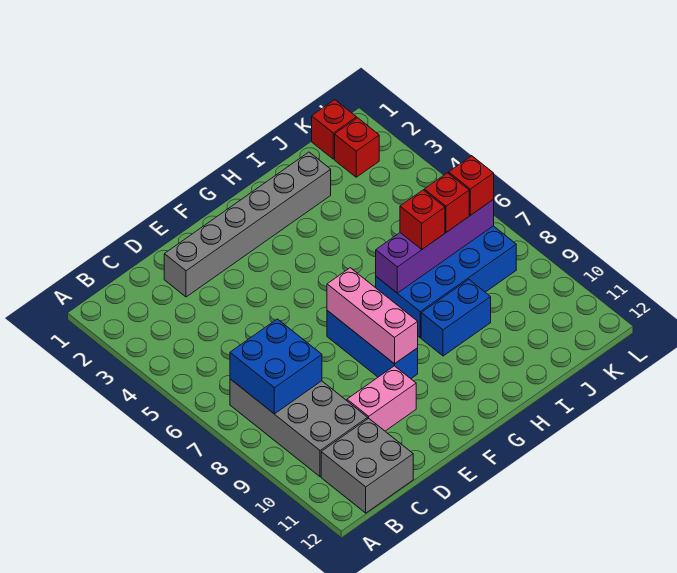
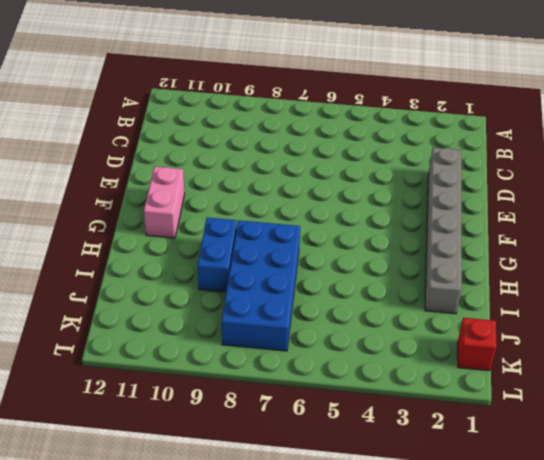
pink brick F11:G11 level 1 -> pink brick D10:E10 level 1
none -> grey brick B7:C10 level 1
none -> grey brick B11:C12 level 1
none -> blue brick F7:F9 level 1

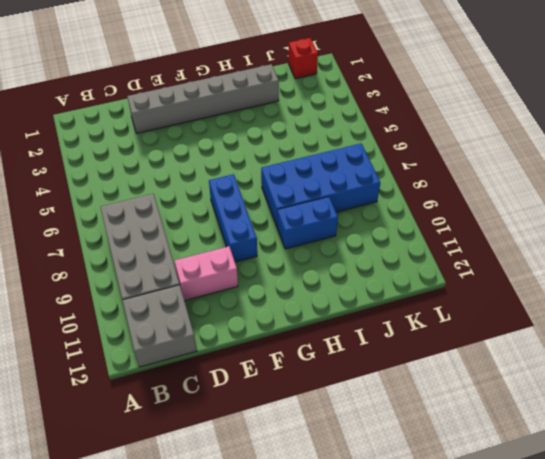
none -> red brick K2 level 1
none -> blue brick B7:C8 level 2
none -> pink brick F7:F9 level 2

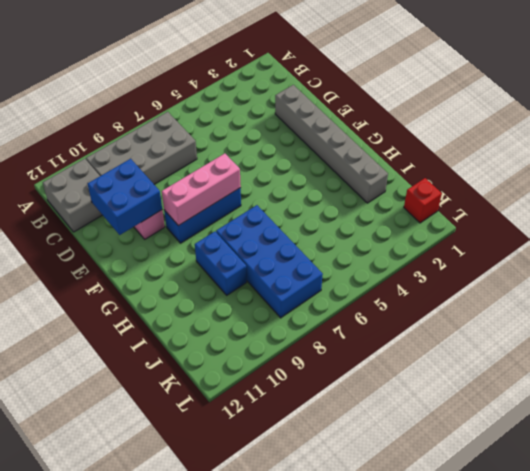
blue brick D10:E11 level 2 -> blue brick B7:C8 level 2
none -> red brick K2 level 1
none -> purple brick H7:K7 level 2
none -> red brick I7 level 3

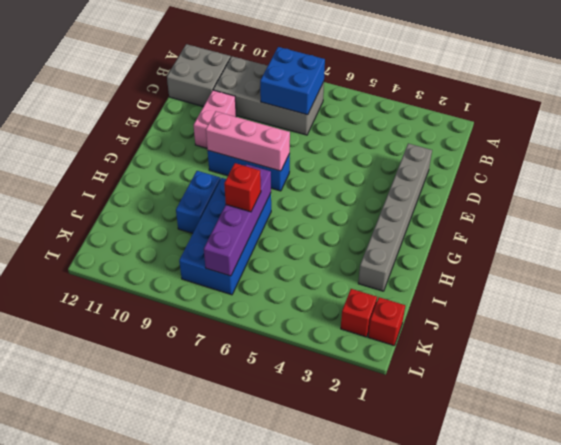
none -> red brick J7 level 3
none -> red brick K7 level 3

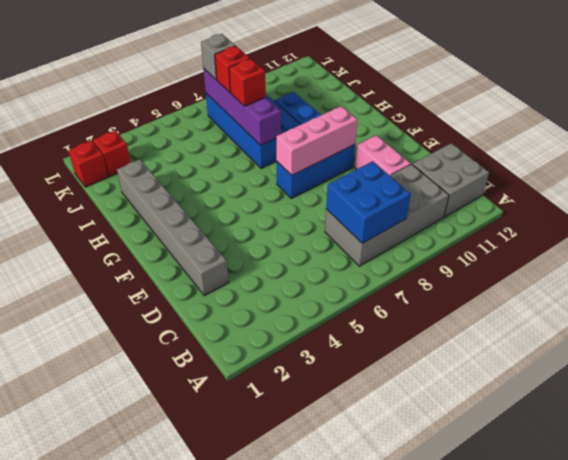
grey brick K7 level 3 -> red brick K7 level 3

